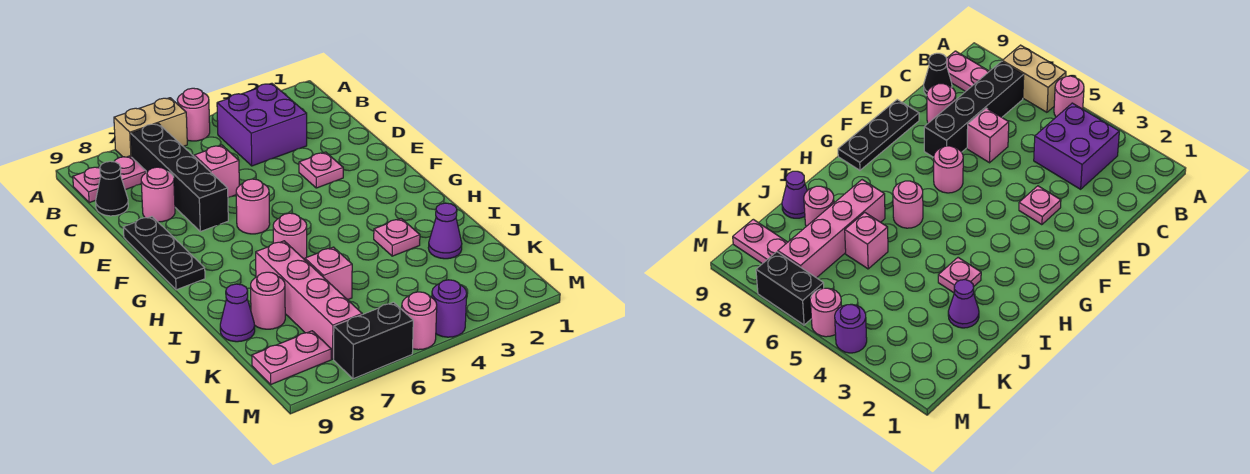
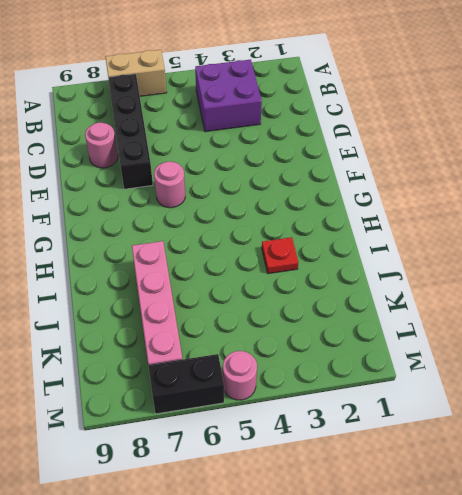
red plate I3 level 1 -> pink plate I3 level 1
none -> pink round brick A5 level 1
none -> pink plate B8:B9 level 1
none -> black cone C9 level 1

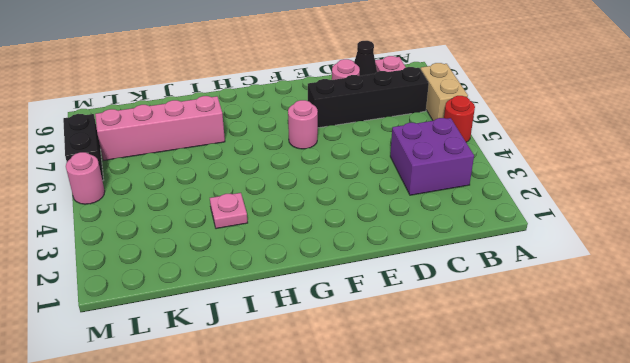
red round brick A5 level 1 -> pink round brick A5 level 1
none -> pink brick D6 level 1
none -> pink plate E3 level 1
none -> black plate E9:G9 level 1

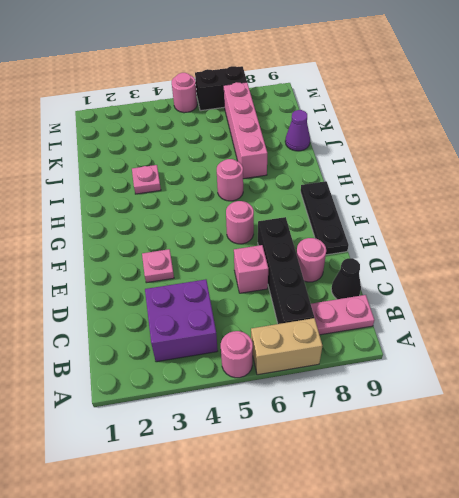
none -> purple cone J2 level 1
none -> pink brick J6 level 1
none -> pink round brick J8 level 1

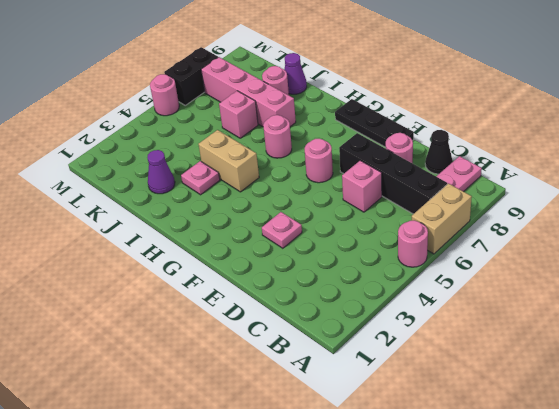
tan brick H4:I4 level 1 -> none
none -> purple brick B3:C4 level 1
none -> pink plate L8:L9 level 1
none -> purple round brick M4 level 1

